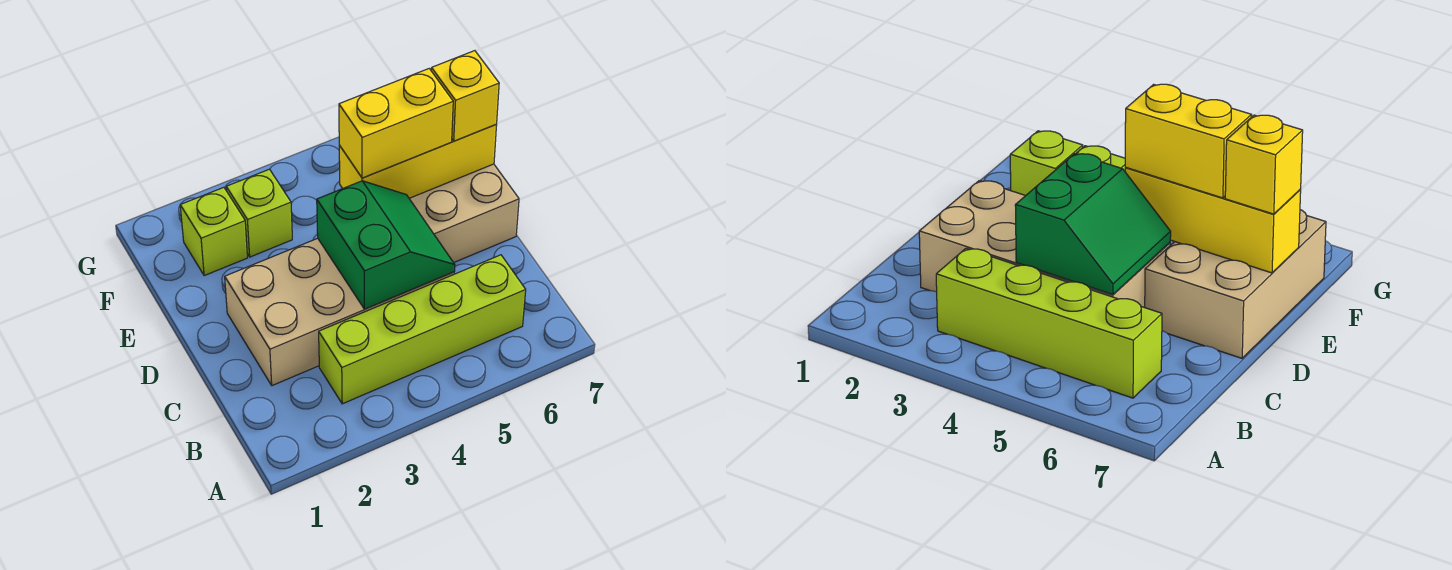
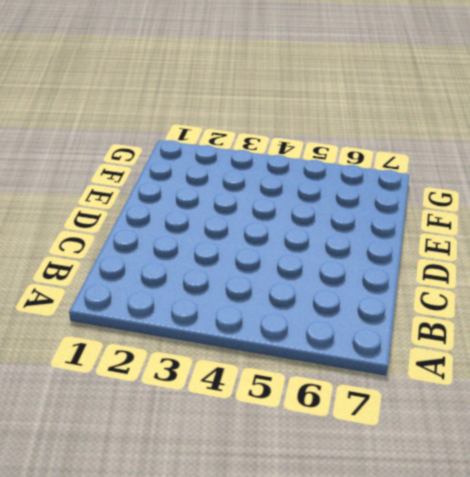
none -> lime brick B3:B6 level 1
none -> tan brick C2:D5 level 1

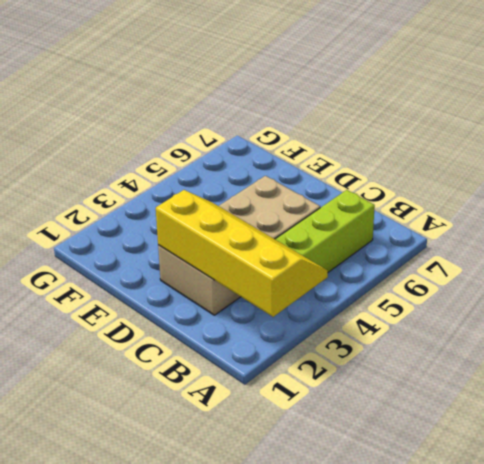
yellow slope A2:D3 level 2 top 2 -> none
none -> tan brick D6:F7 level 1
none -> lime brick F2 level 1

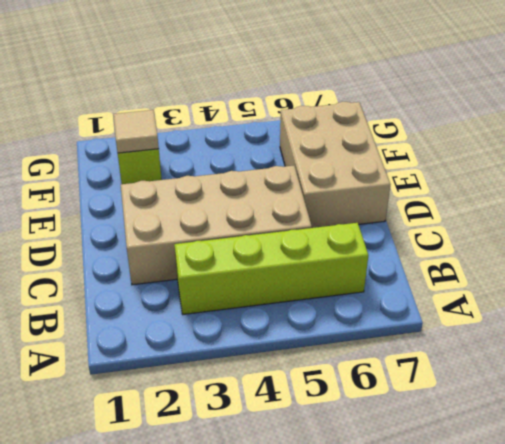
tan tile F2 level 2 -> none
none -> lime brick F3 level 1
none -> green slope C4:D5 level 2 top 4

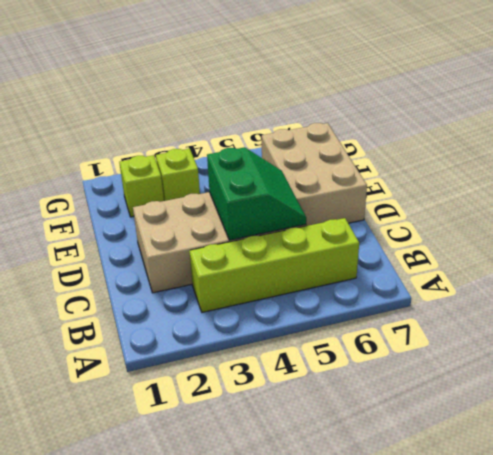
none -> yellow brick E5:E7 level 2
none -> yellow brick E5:E6 level 3

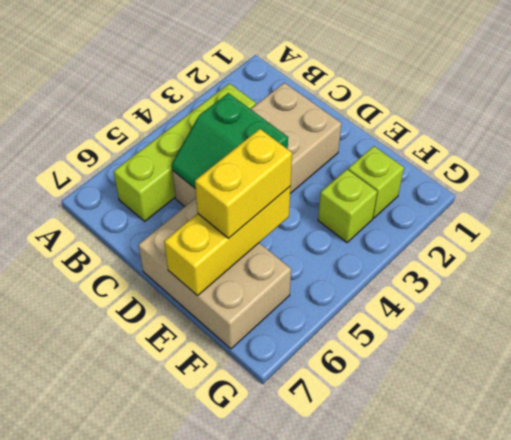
none -> yellow brick E7 level 3

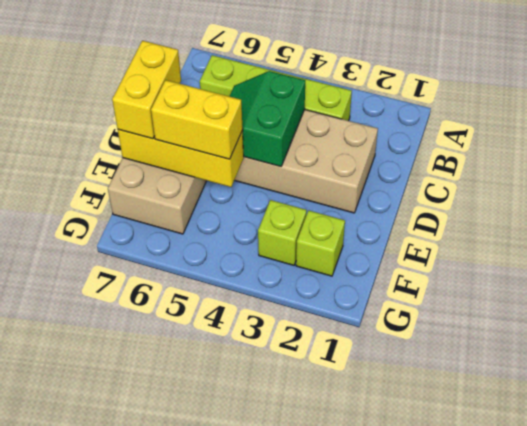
yellow brick D7:E7 level 3 -> yellow brick E7 level 3

